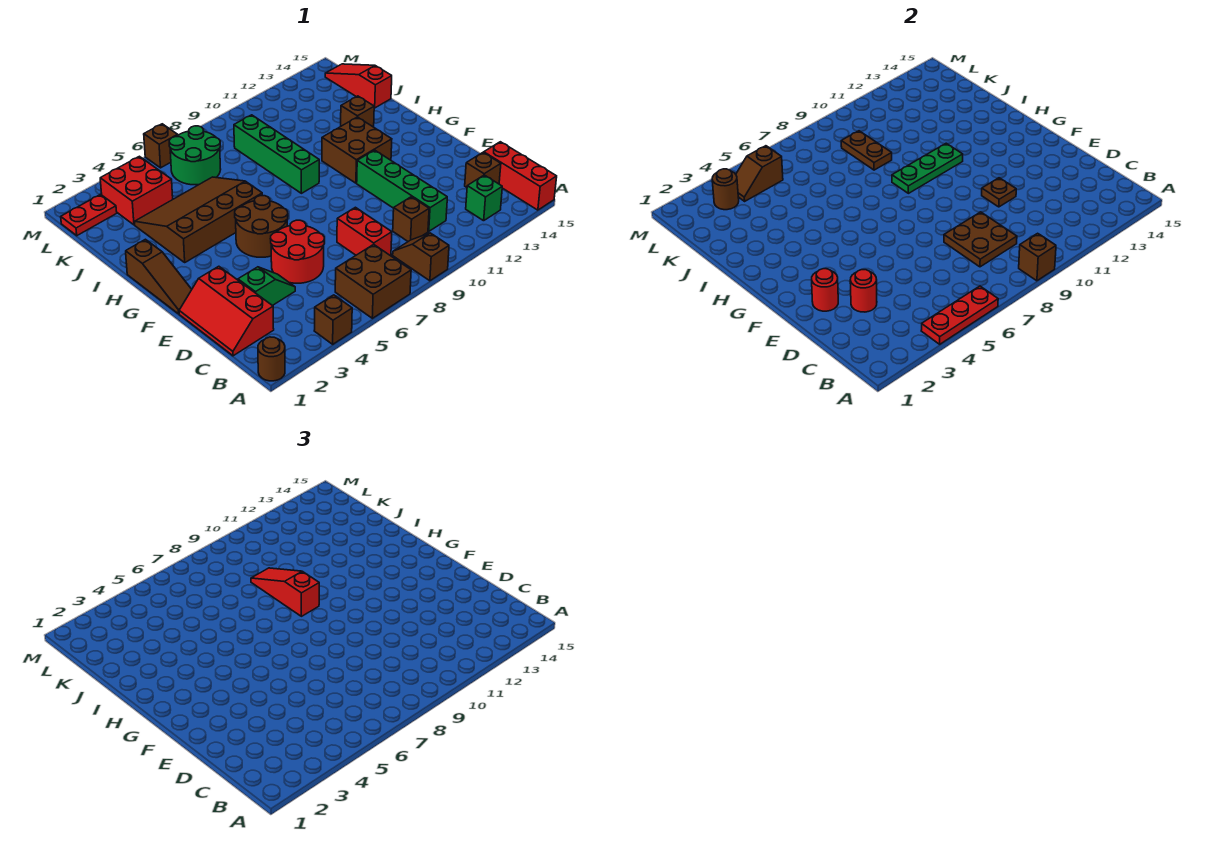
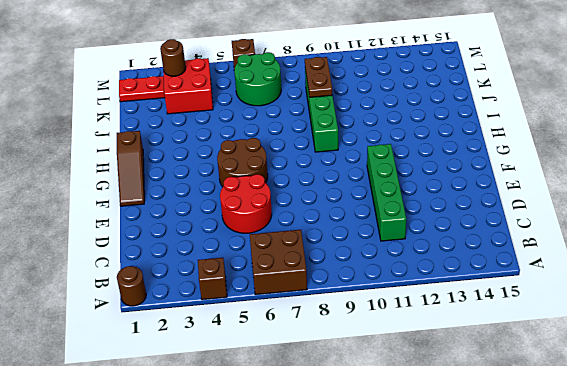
none -> brown slope A9:B9 level 1 top A
none -> red brick A15:C15 level 1
none -> green brick B13 level 1
none -> red slope C1:E2 level 1 top 2

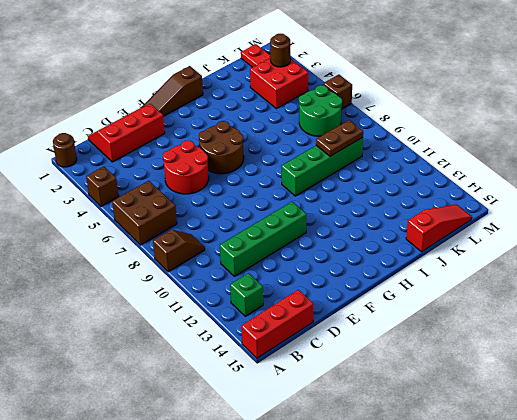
none -> red brick C8:D8 level 1
none -> brown brick C10 level 1
none -> brown brick C14 level 1
none -> green slope D3:D4 level 1 top 3

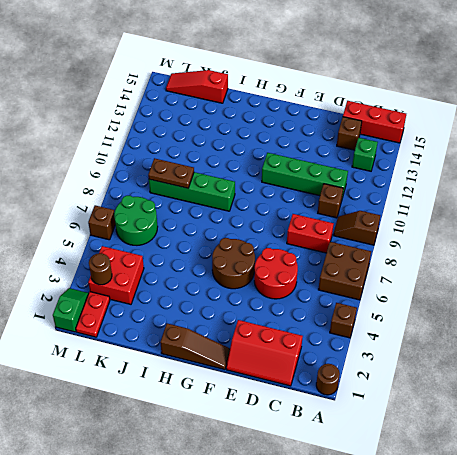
green slope M1:M2 level 1 top 1 -> green slope D3:D4 level 1 top 3
none -> brown brick G11:H12 level 1
none -> brown slope H3:J6 level 1 top H
none -> brown brick I13 level 1
none -> red plate A4:A6 level 2

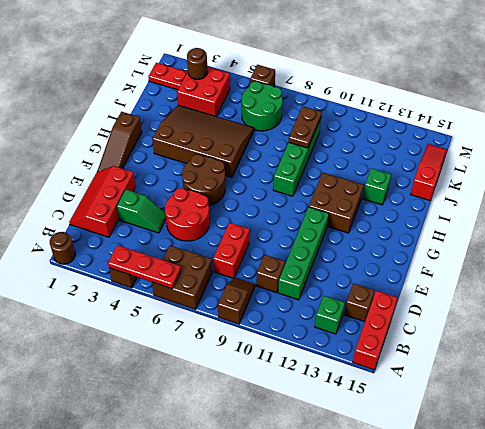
green brick I13 level 1 -> brown brick I13 level 1
none -> brown brick A9 level 2
none -> brown plate C8:D9 level 2
none -> red round brick D3 level 2
none -> red round brick E2 level 2

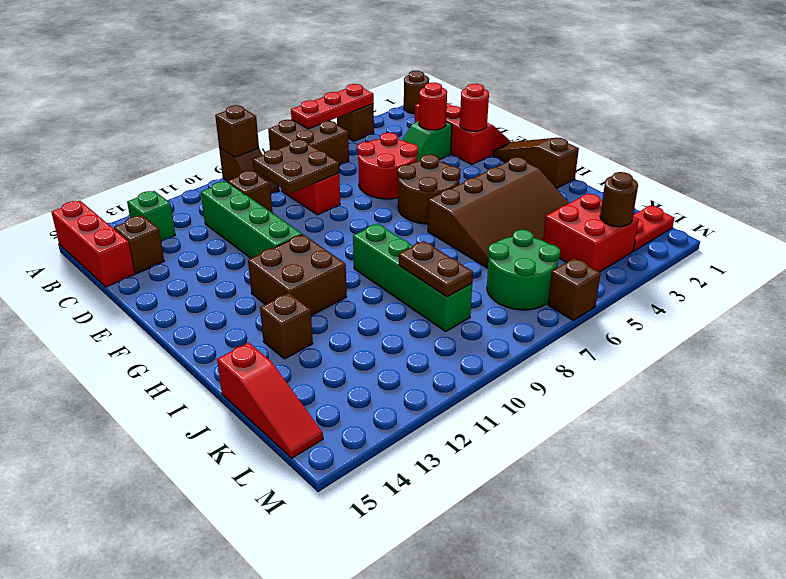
none -> brown plate E11 level 2
none -> green plate H9:H11 level 2
none -> brown slope L4:L5 level 2 top 5
none -> red slope H9:J9 level 3 top H

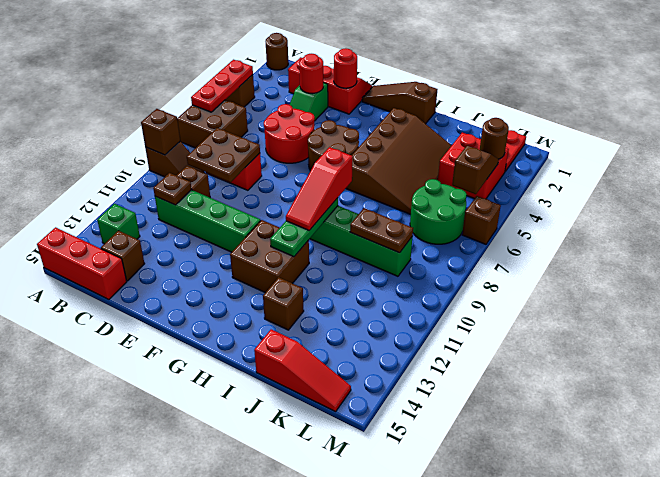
brown plate C11 level 2 -> brown plate E11 level 2
red slope H8:H10 level 3 top 8 -> red slope H9:J9 level 3 top H

